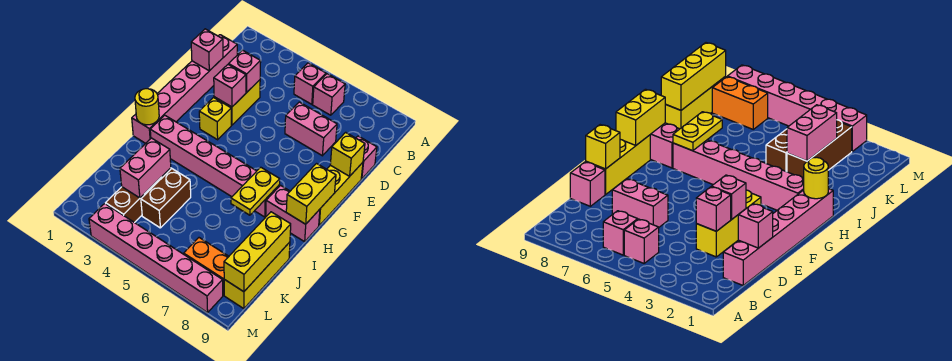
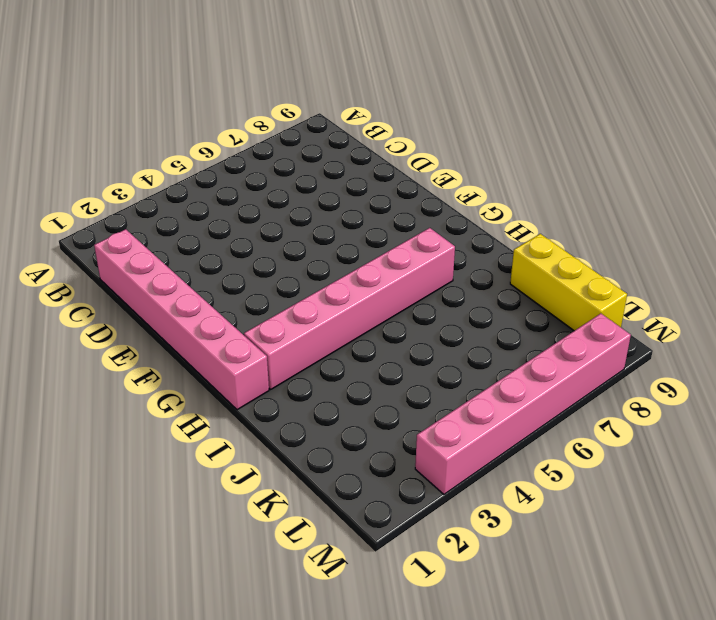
none -> pink brick B5 level 1
none -> pink brick B6 level 1
none -> yellow brick D3:E3 level 1

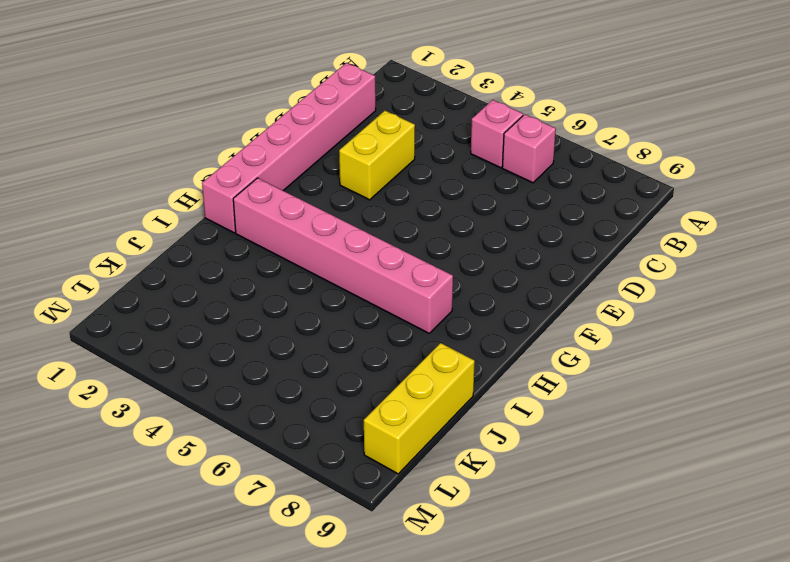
none -> pink brick D6:D7 level 1
none -> pink brick D9 level 1
none -> yellow brick E9:G9 level 1

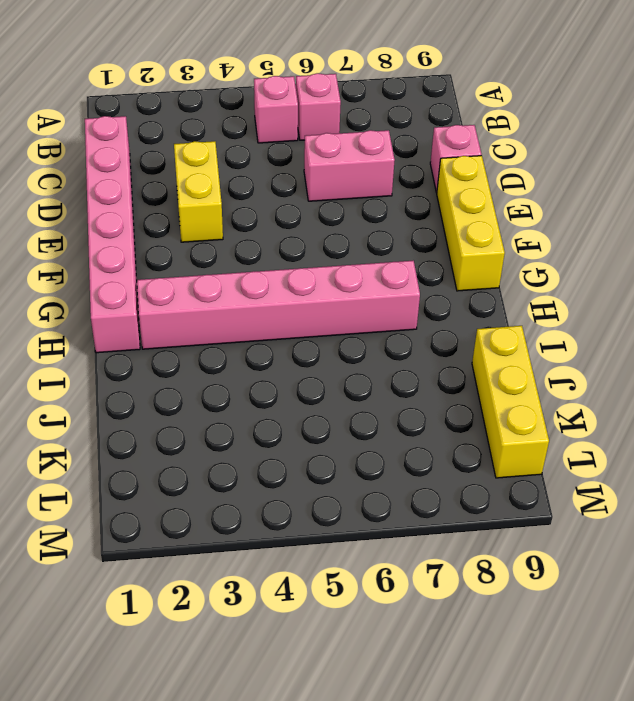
none -> yellow brick F3 level 1
none -> pink brick H8:H9 level 1
none -> brown brick J3:L3 level 1

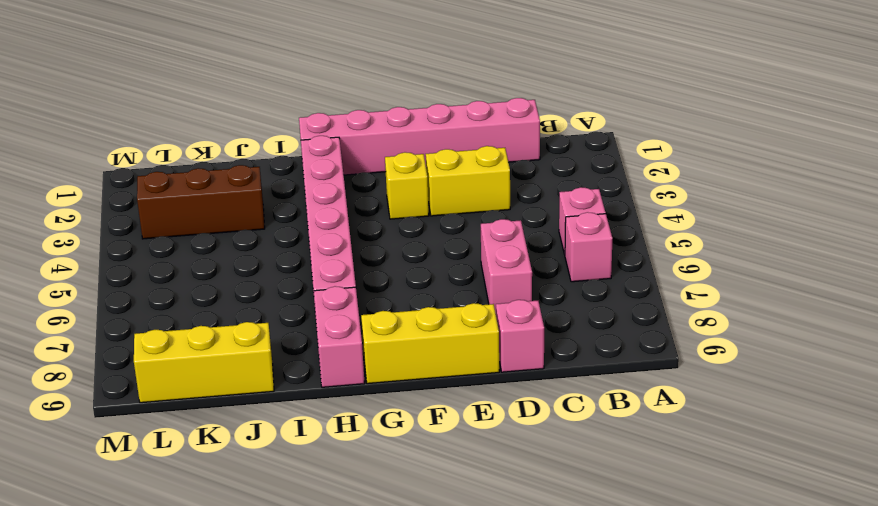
none -> brown brick J4:K4 level 1
none -> orange brick L7:L8 level 1
none -> pink brick M3:M8 level 1

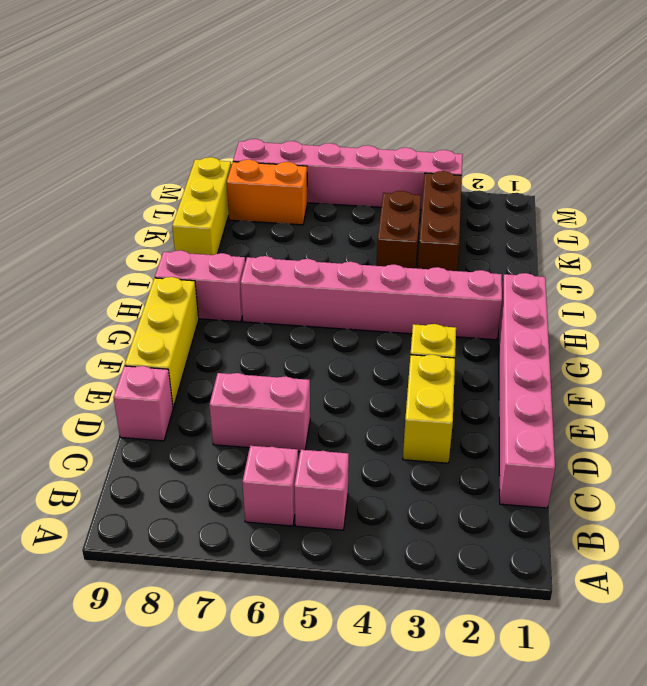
none -> pink brick D1 level 2
none -> pink brick D3 level 2
none -> pink brick E3 level 2

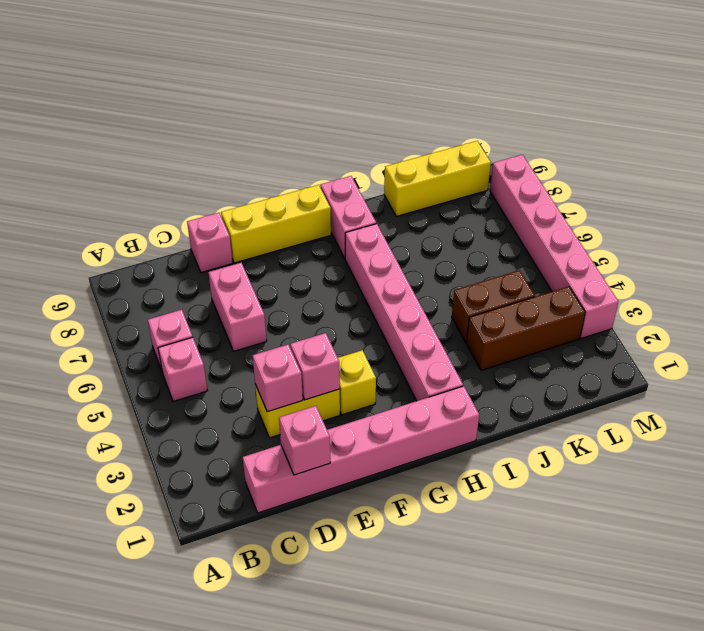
none -> orange brick L7:L8 level 1
none -> yellow brick E9 level 2
none -> yellow brick G9:H9 level 2

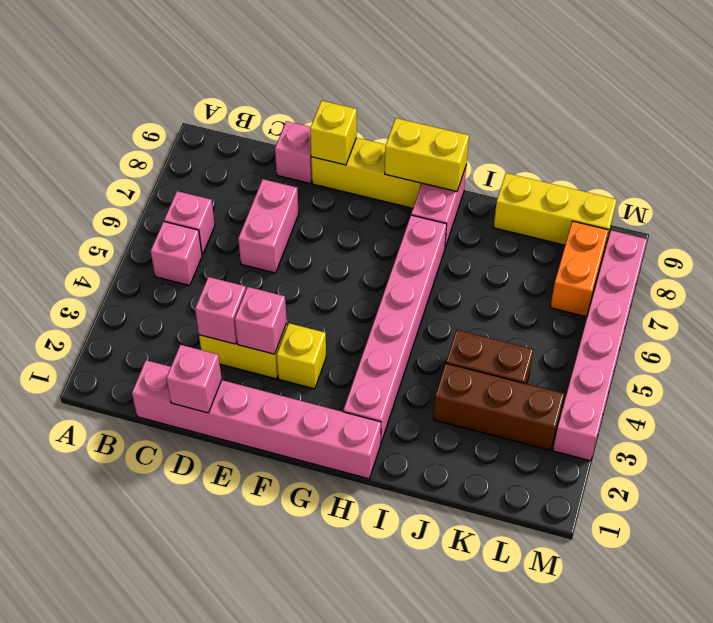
none -> yellow round brick H1 level 2
none -> yellow plate H7:I7 level 2
none -> pink brick J3:K3 level 2

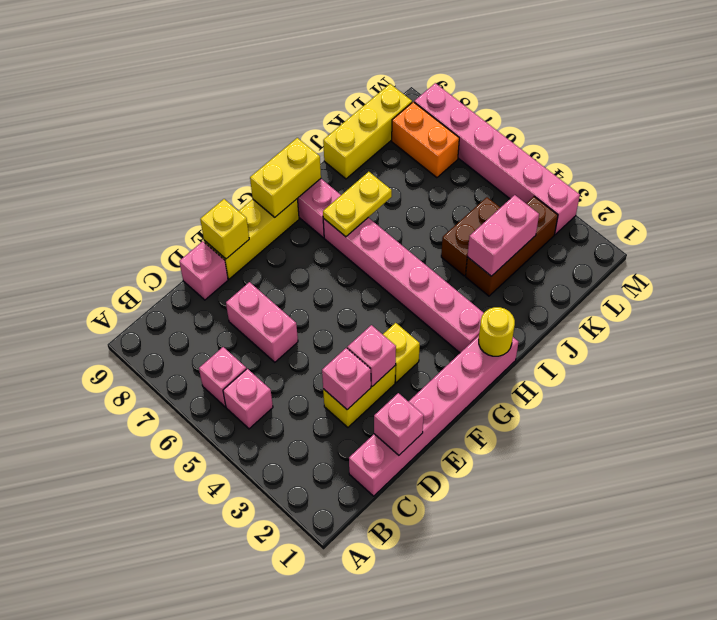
none -> yellow brick J9:L9 level 2

